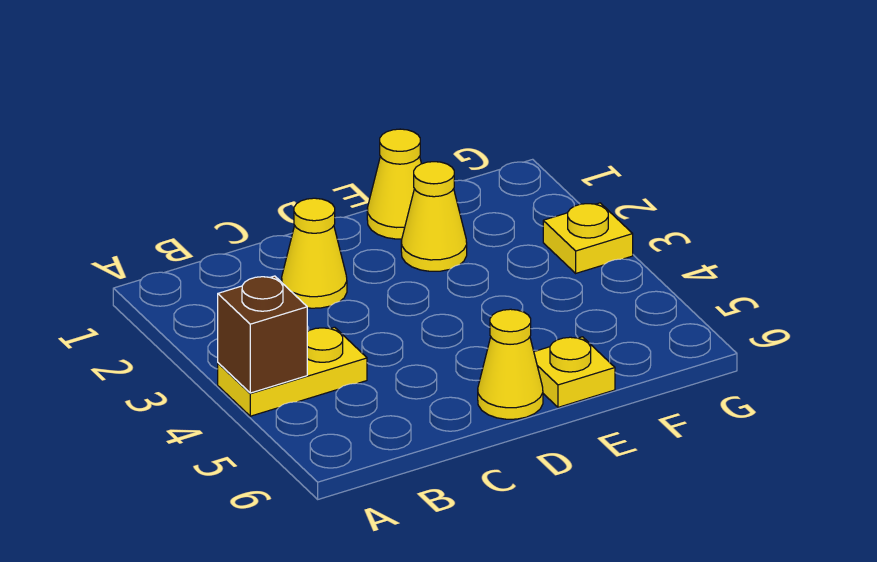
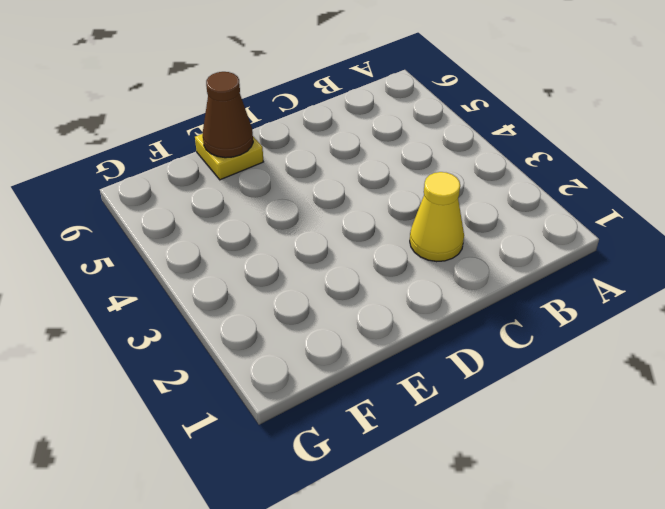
brown cone E6 level 2 -> none
none -> yellow plate A4:B4 level 1
none -> yellow cone D6 level 1

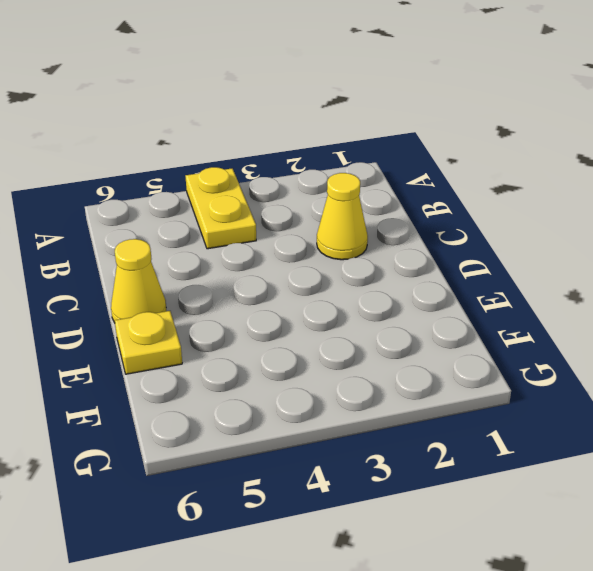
none -> yellow cone E1 level 1
none -> yellow cone E2 level 1

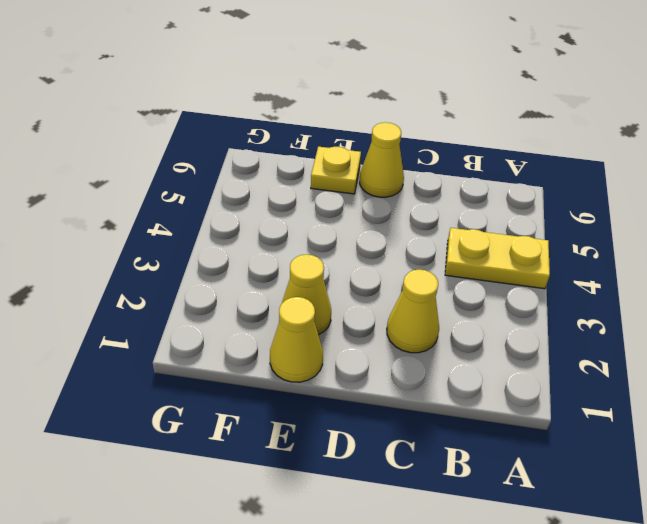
none -> yellow plate G3 level 1
none -> brown brick A4 level 2

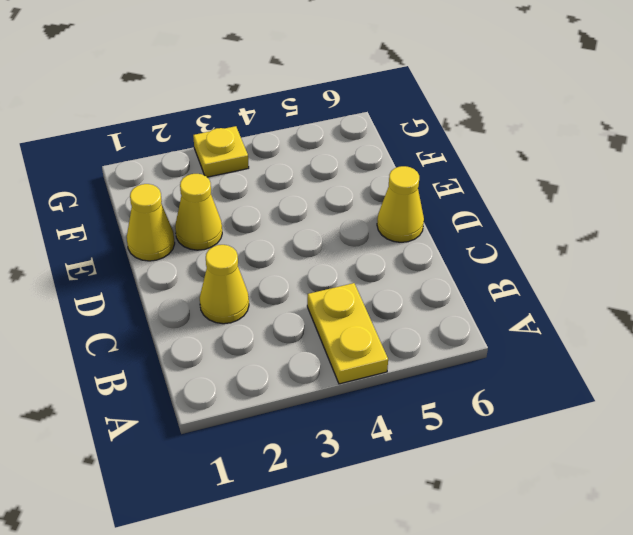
none -> yellow plate E6 level 1
none -> brown brick A4 level 2

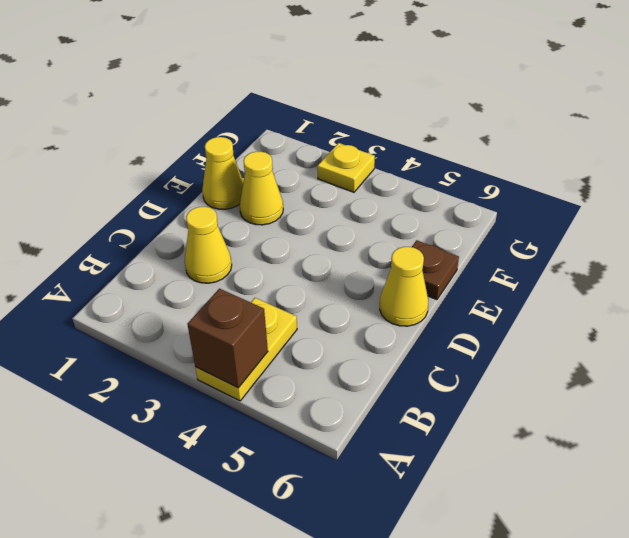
brown plate E6 level 1 -> yellow plate E6 level 1

